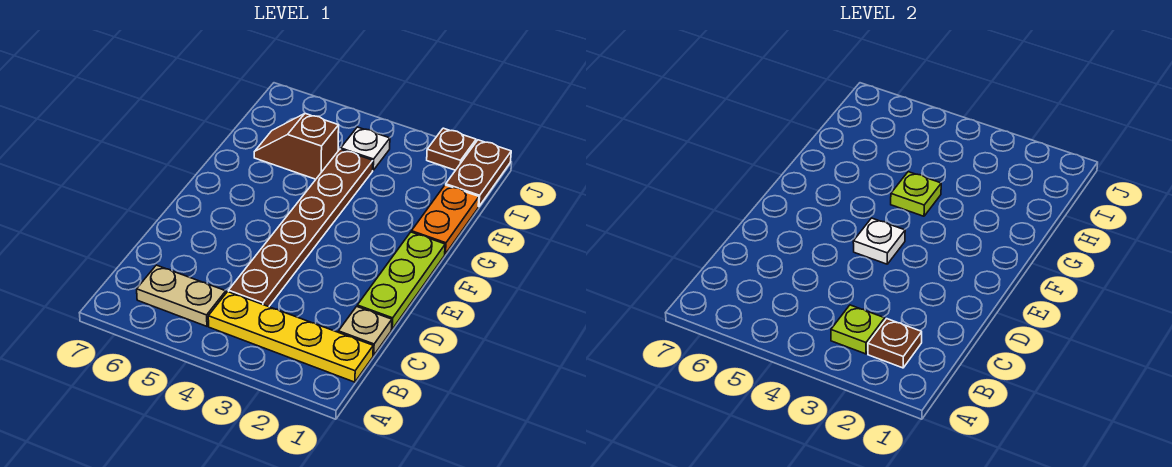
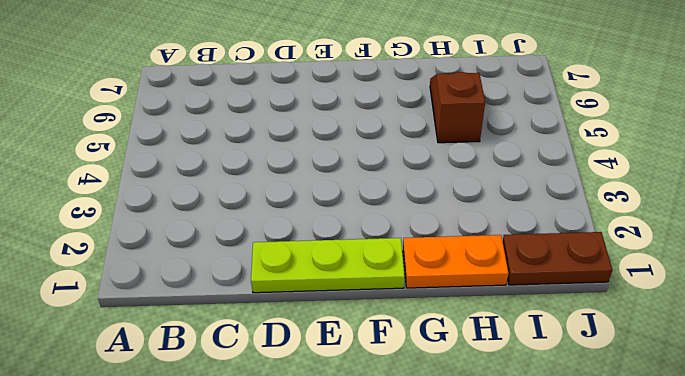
none -> yellow plate B1:B4 level 1
none -> tan plate B5:B6 level 1
none -> tan plate C1 level 1

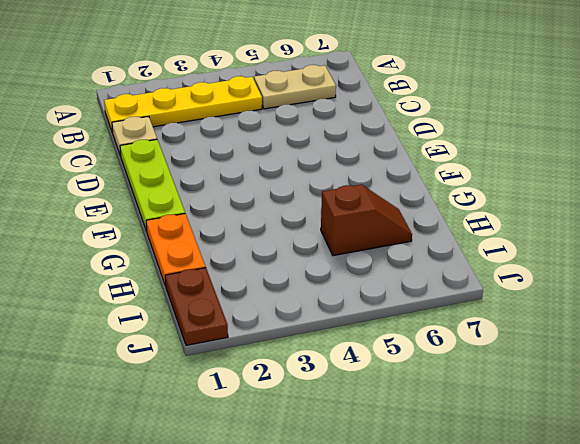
none -> brown plate C4:H4 level 1
none -> white plate I4 level 1
none -> brown plate J2 level 1

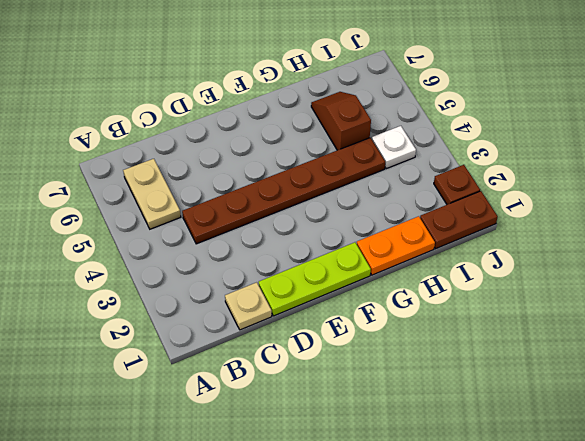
none -> yellow plate B1:B4 level 1
none -> brown plate B2 level 2
none -> lime plate B3 level 2

